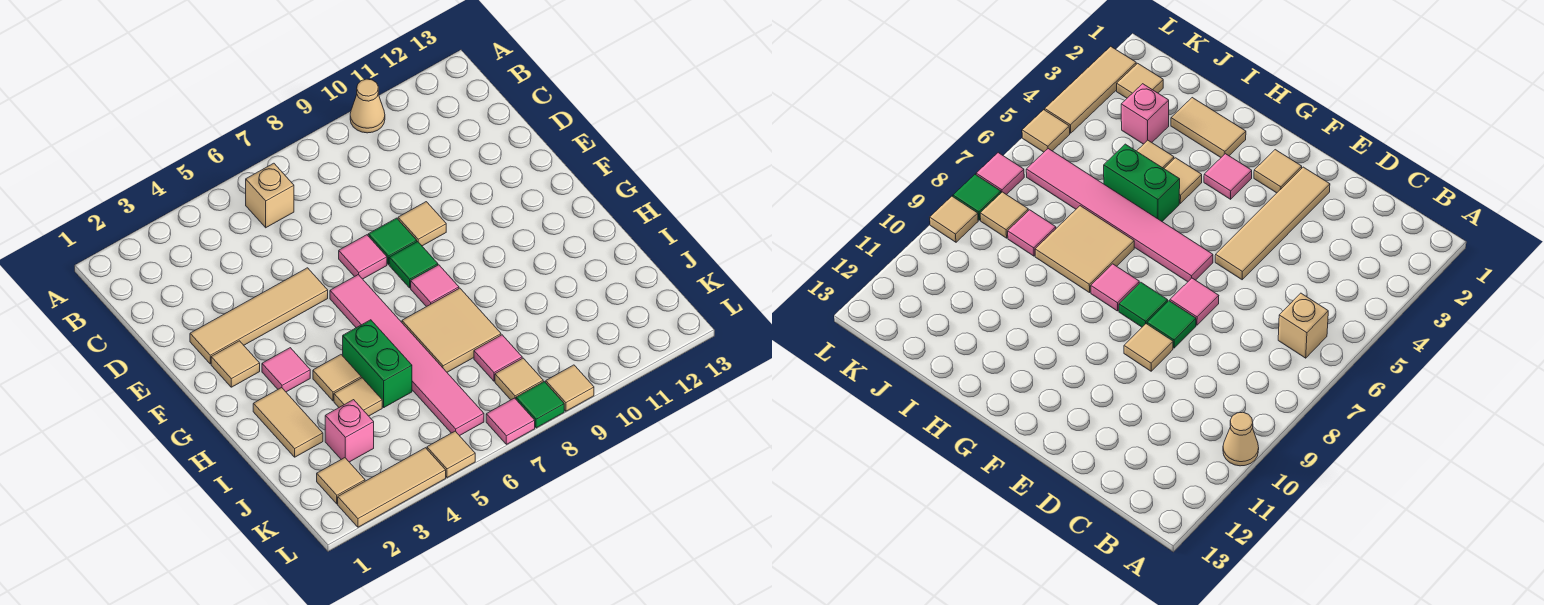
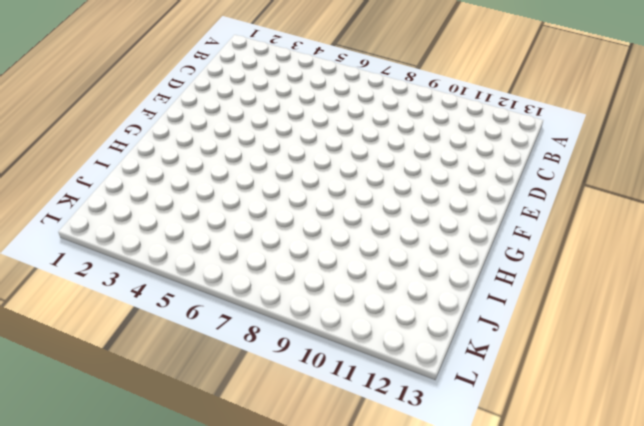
none -> tan cone A10 level 1
none -> tan brick B6 level 1
none -> tan tile E2:E5 level 1

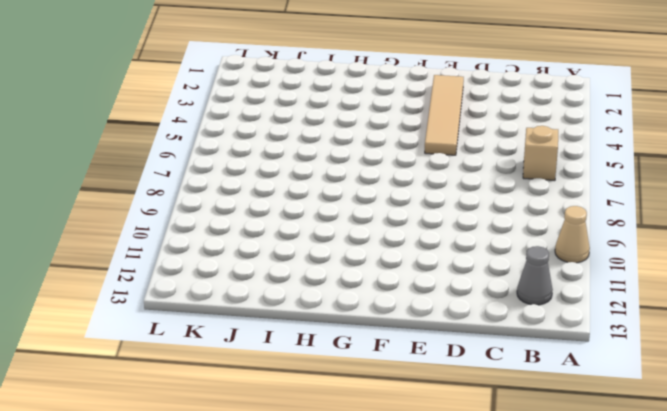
grey cone B12 level 1 -> none
none -> pink tile E7 level 1
none -> green tile E8 level 1
none -> tan tile E9 level 1

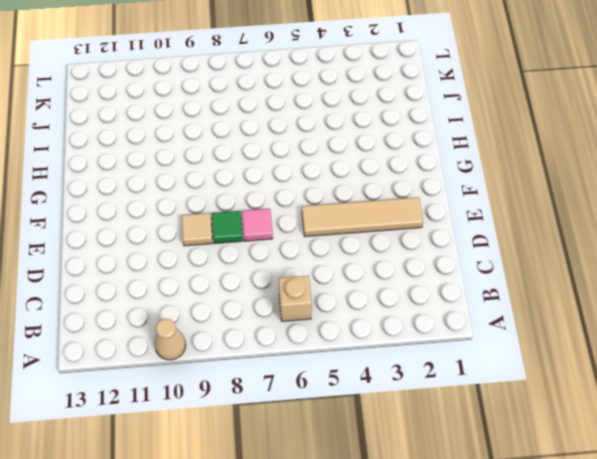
none -> tan tile F2 level 1
none -> pink tile F6:K6 level 1
none -> green tile F8 level 1

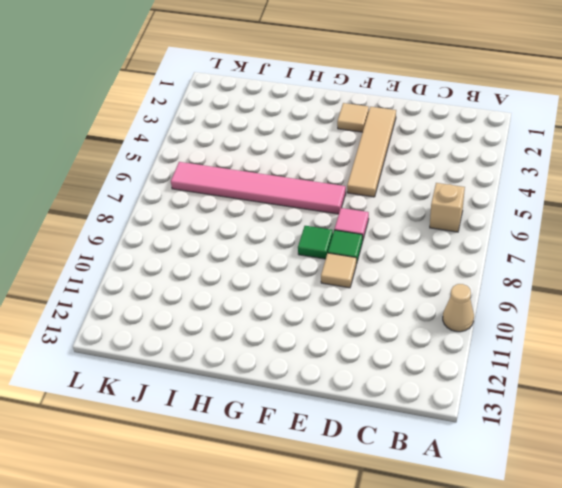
none -> pink tile G3 level 1
none -> pink tile G8 level 1
none -> tan tile H2:I2 level 1

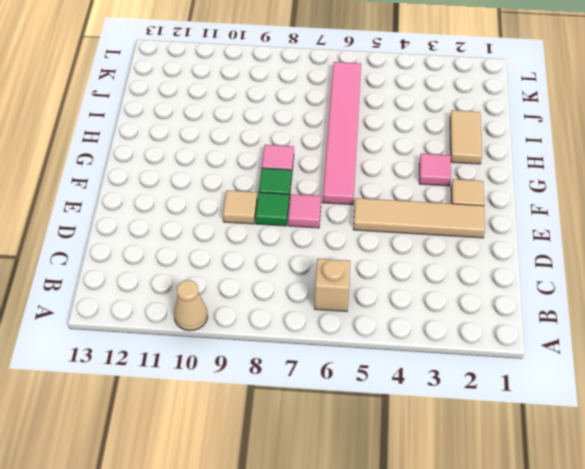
none -> tan tile H4 level 1
none -> green brick H5:I5 level 1
none -> tan tile H7:I8 level 1

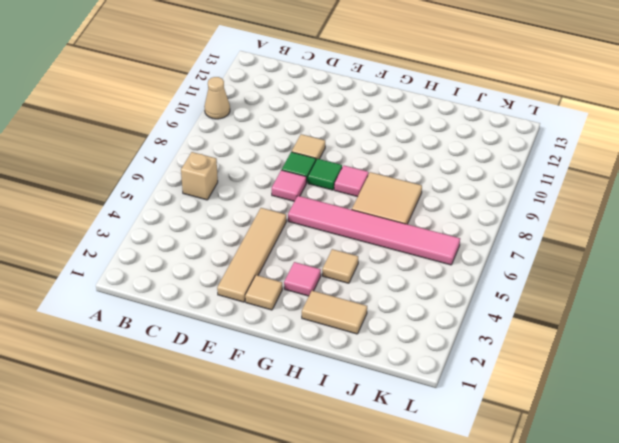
none -> green brick H5:I5 level 1
none -> tan tile I4 level 1
none -> pink brick J3 level 1

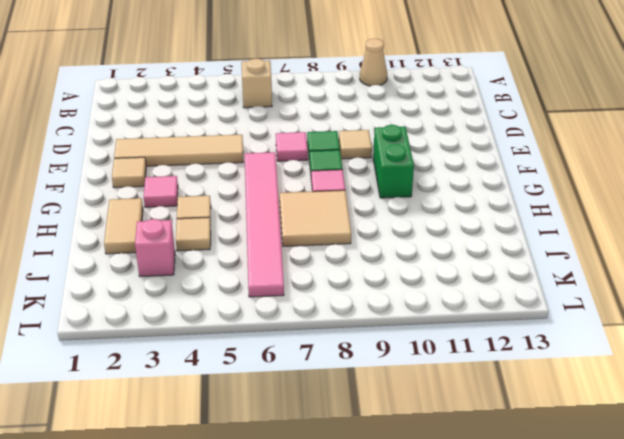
green brick F10:G10 level 1 -> green brick H5:I5 level 1
none -> pink tile J8 level 1
none -> tan tile K2 level 1
none -> tan tile K8 level 1

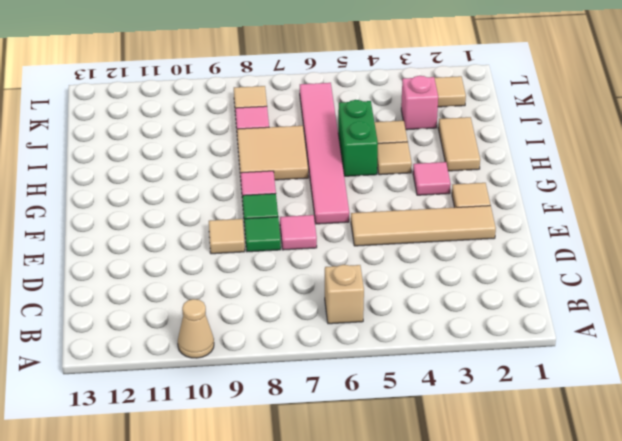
none -> tan tile L2:L4 level 1
none -> tan tile L5 level 1
none -> pink tile L7 level 1

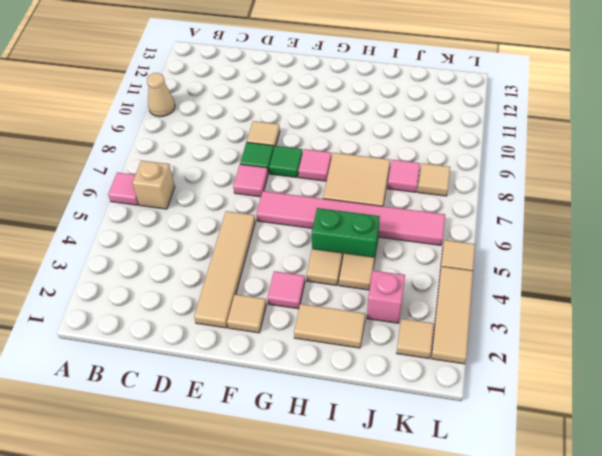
pink tile A6 level 1 -> pink tile L7 level 1
none -> green tile L8 level 1
none -> tan tile L9 level 1

